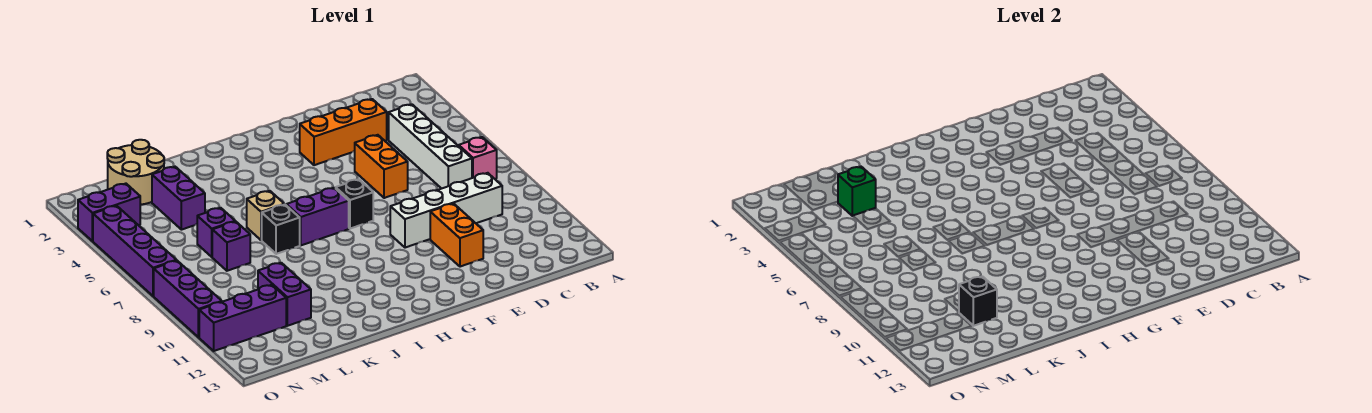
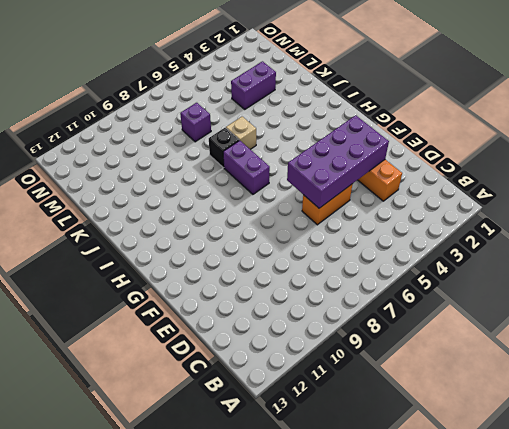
purple brick E3:F6 level 2 -> none
none -> pink brick B7 level 1
none -> white brick C4:C7 level 1
none -> white brick C9:F9 level 1

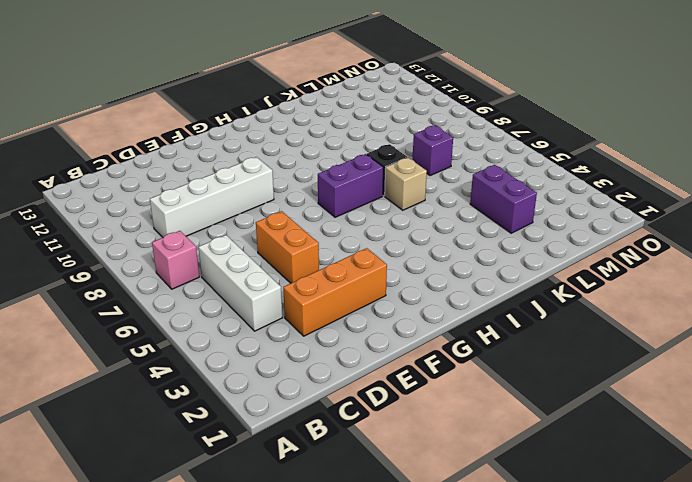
white brick C4:C6 level 1 -> white brick C4:C7 level 1
none -> orange brick E10:E11 level 1
none -> black brick G7 level 1
none -> tan round brick L1:M2 level 1

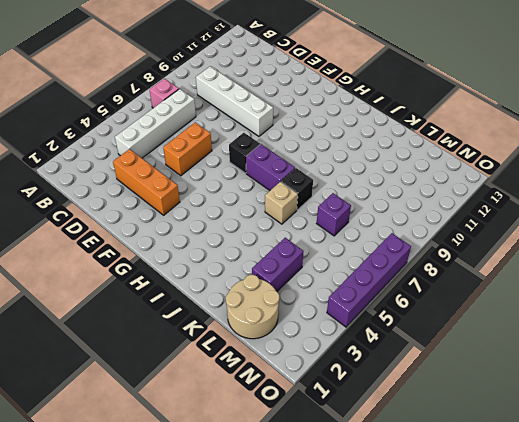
none -> orange brick E10:E11 level 1
none -> purple brick L6 level 1
none -> purple brick L10:L11 level 1

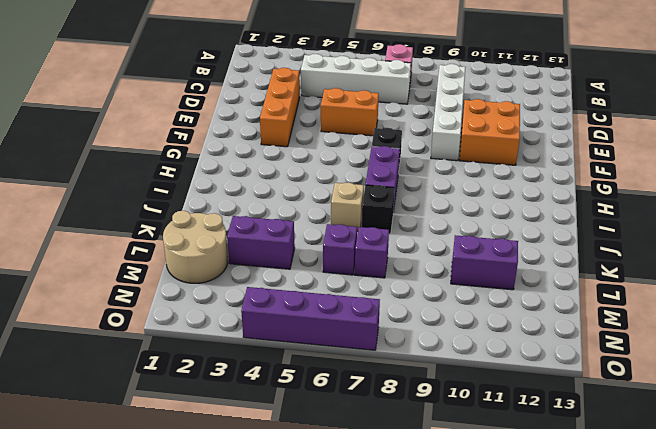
orange brick E10:F11 level 1 -> orange brick E10:E11 level 1
none -> purple brick M11:O11 level 1
none -> purple brick N3:O3 level 1
none -> purple brick O8:O10 level 1

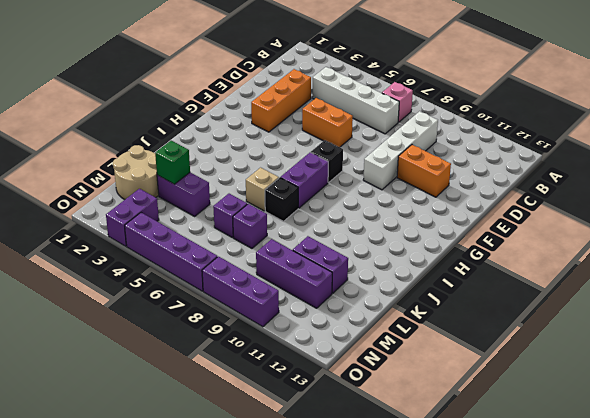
purple brick M9:M11 level 1 -> purple brick M11:O11 level 1
none -> black brick L11 level 2

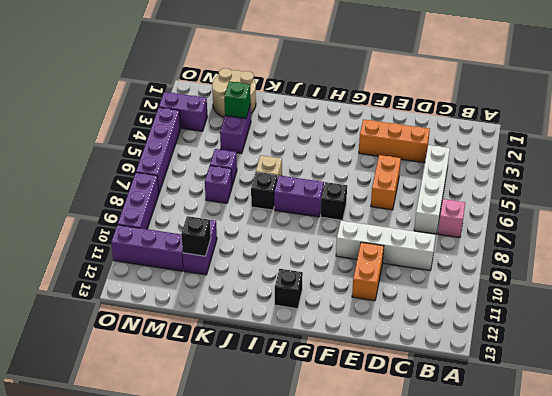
black brick H12 level 1 -> none

